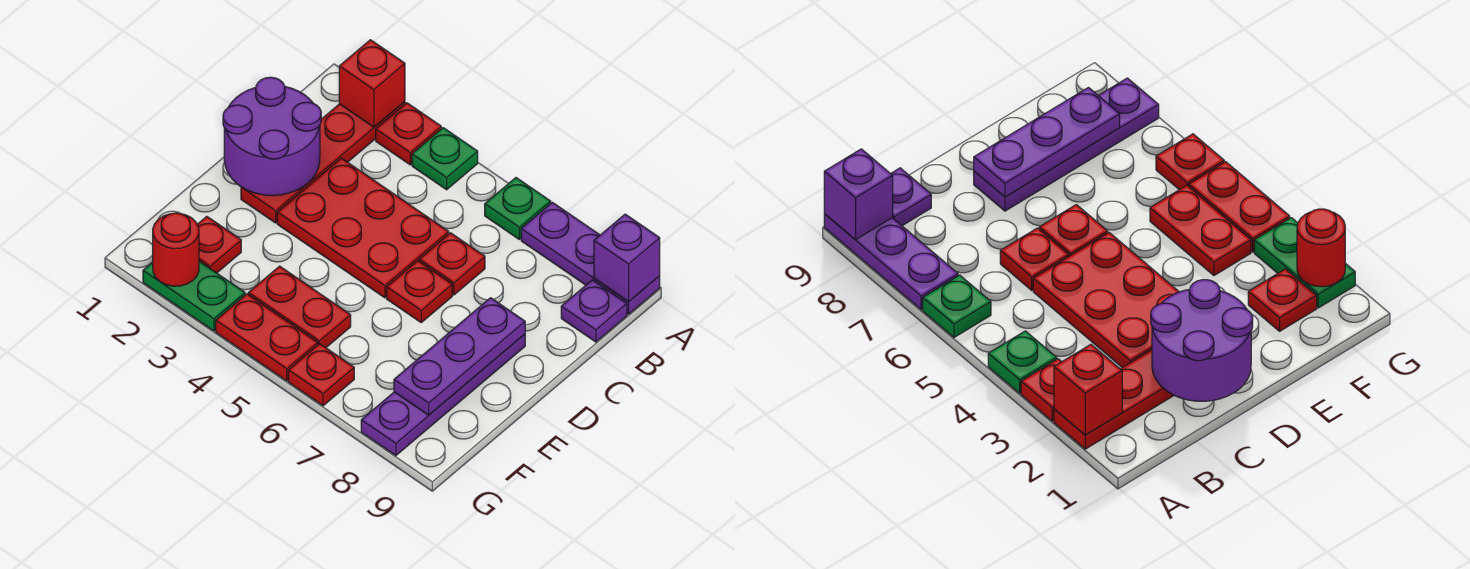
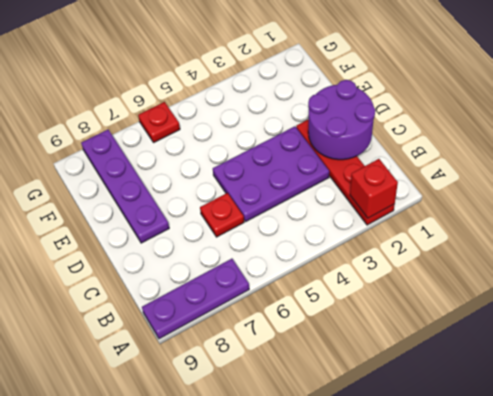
purple plate C3:D5 level 1 -> red plate C3:D5 level 1
none -> red plate A3 level 1
none -> green plate A4 level 1
none -> green plate A6 level 1

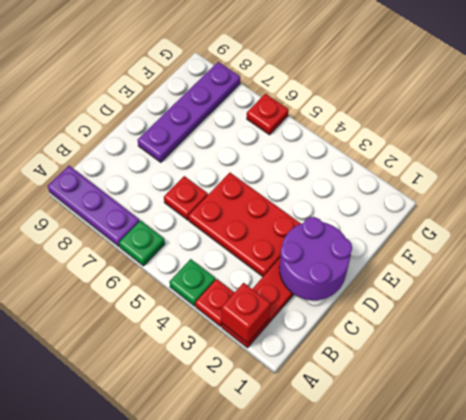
none -> purple plate B9 level 1
none -> red plate D6 level 1
none -> red plate F2 level 1

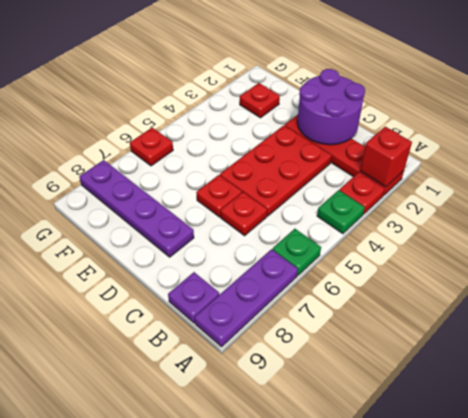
none -> red plate F4:F5 level 1
none -> green plate G2:G3 level 1
none -> red plate G4:G5 level 1

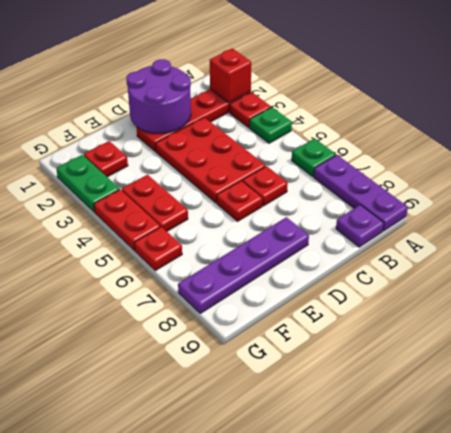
none -> purple brick A9 level 2
none -> purple plate D8:F8 level 2
none -> red round brick G2 level 2

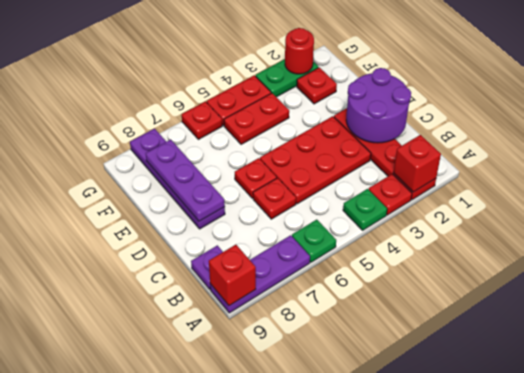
red brick A9 level 2 -> purple brick A9 level 2

